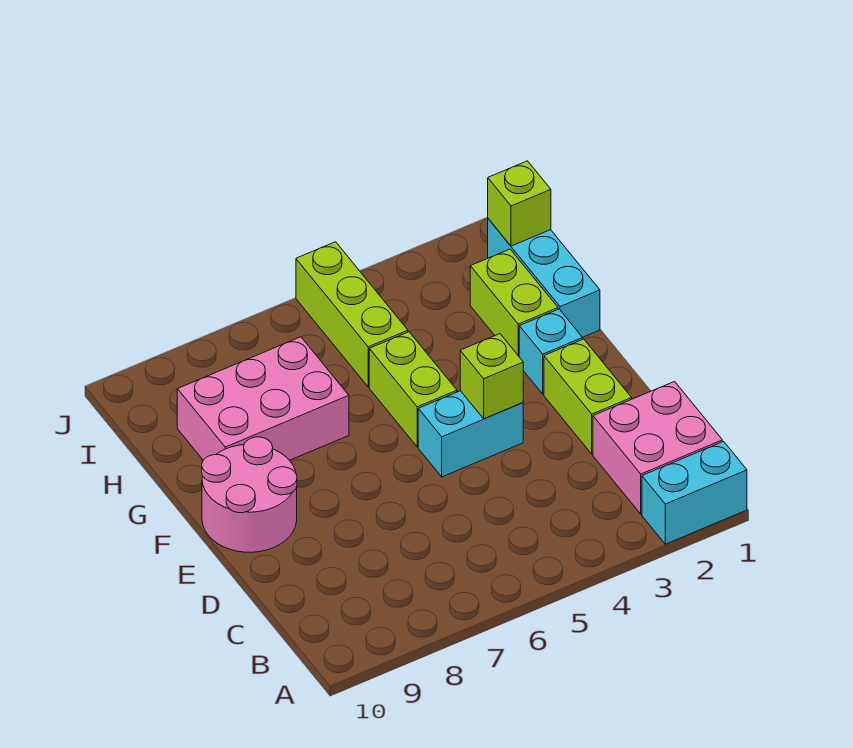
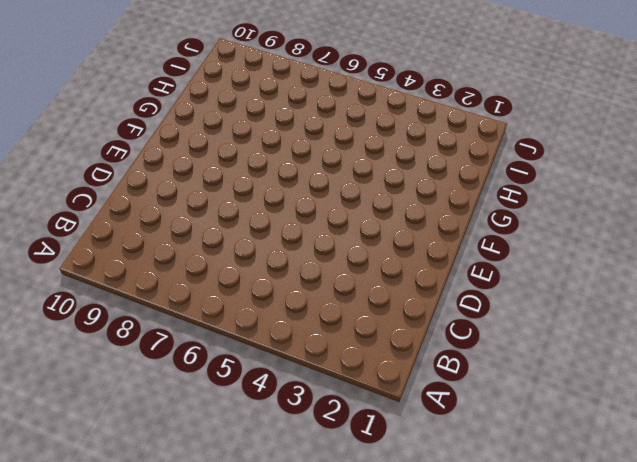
none -> cyan brick A1:A2 level 1
none -> pink brick B1:C2 level 1
none -> lime brick D2:E2 level 1

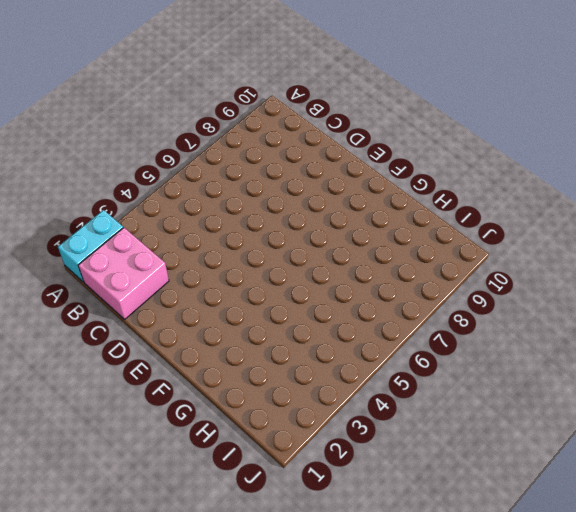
none -> lime brick D2:E2 level 1
none -> cyan brick E4:E5 level 1
none -> pink round brick E9:F10 level 1

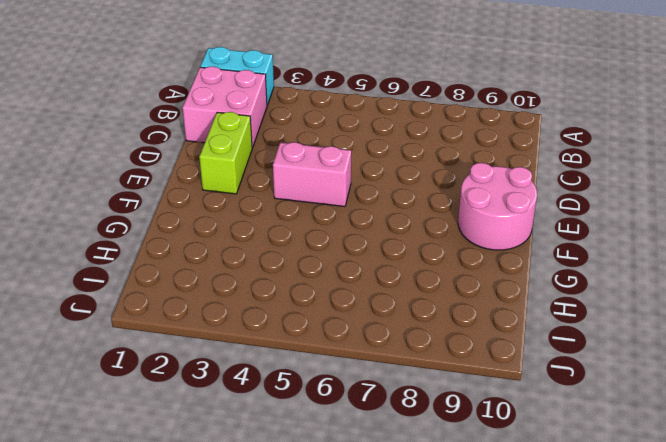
pink brick E4:E5 level 1 -> cyan brick E4:E5 level 1
none -> cyan brick F2 level 1
none -> lime brick F5:G5 level 1
none -> cyan brick G1:I1 level 1

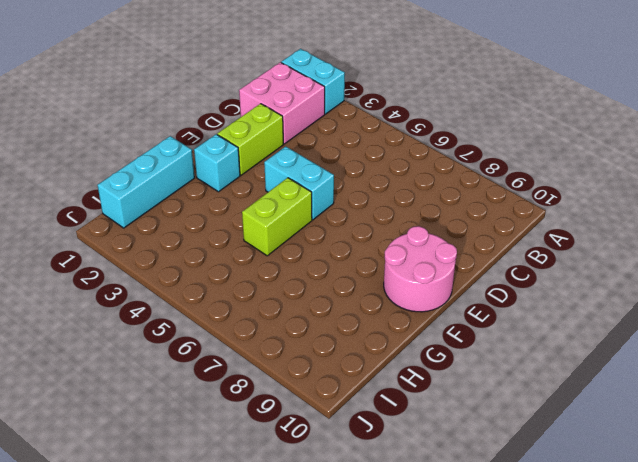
none -> lime brick G2:H2 level 1
none -> pink brick G7:H9 level 1
none -> lime brick H5:J5 level 1

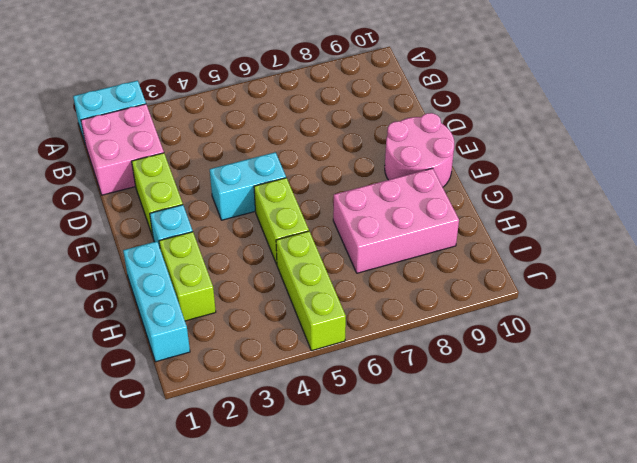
none -> lime brick E4 level 2
none -> lime brick I1 level 2

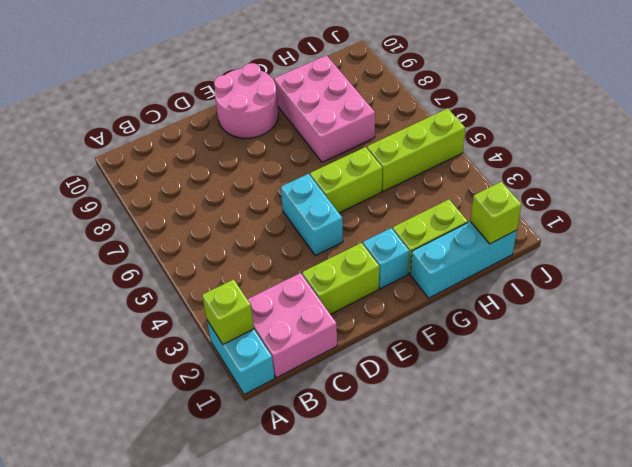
lime brick A2 level 2 -> lime brick E4 level 2

